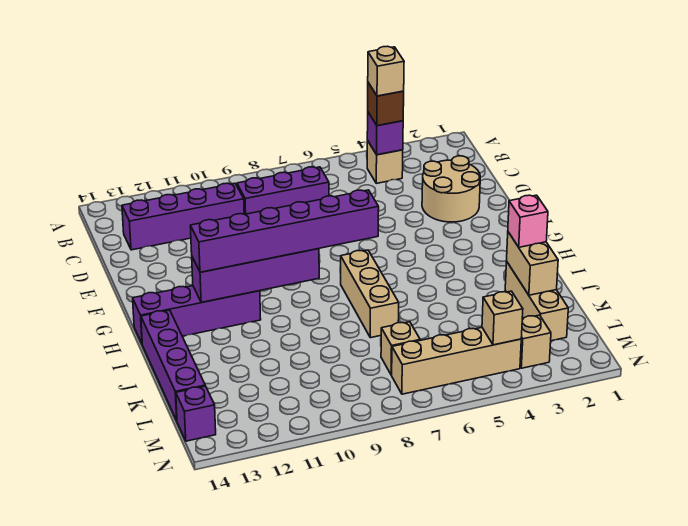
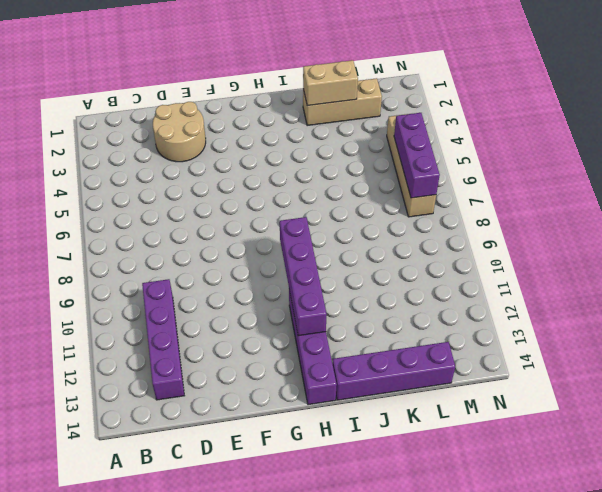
purple brick M5:M7 level 2 -> purple brick C7:C9 level 1
none -> tan brick B4 level 1
none -> tan brick H7:J7 level 1
none -> tan brick L7 level 1

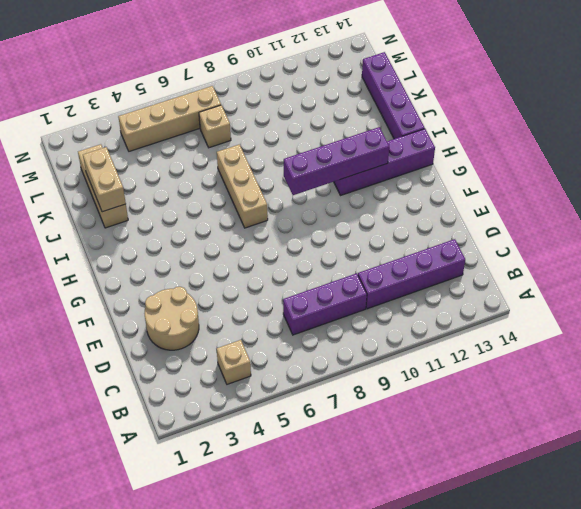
none -> tan brick M3 level 1
none -> purple brick M14 level 1
none -> purple brick B4 level 2

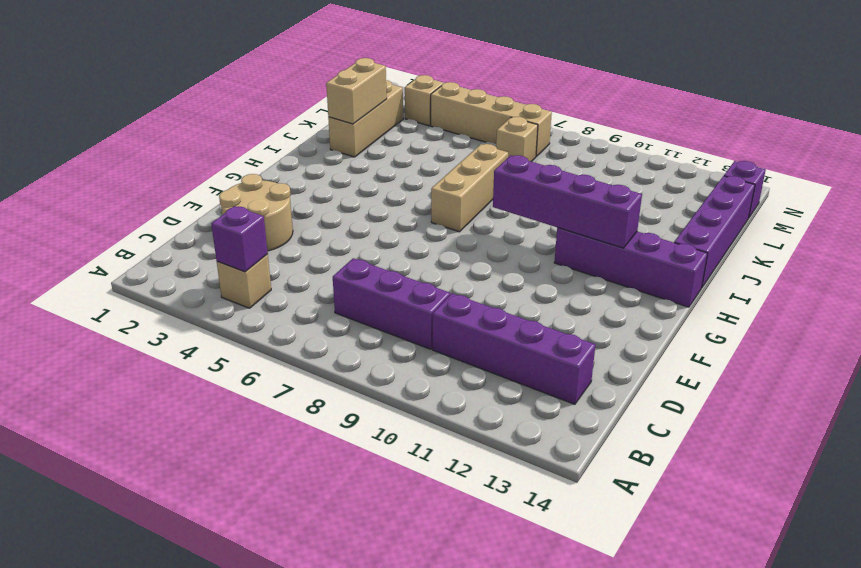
none -> tan brick M4 level 2
none -> brown brick B4 level 3
none -> purple brick H7:H12 level 3

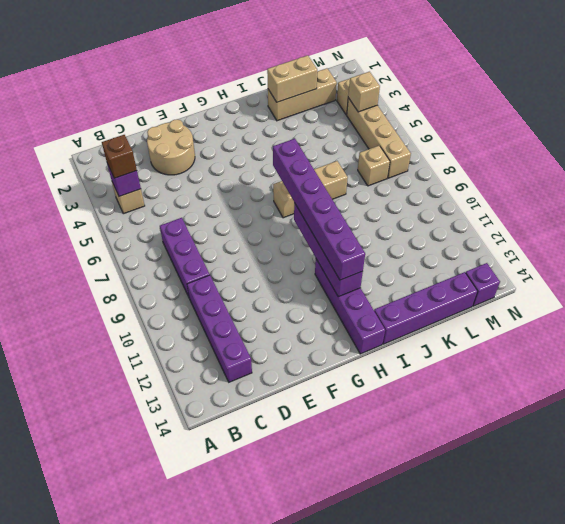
none -> pink brick J2 level 3
none -> tan brick B4 level 4

